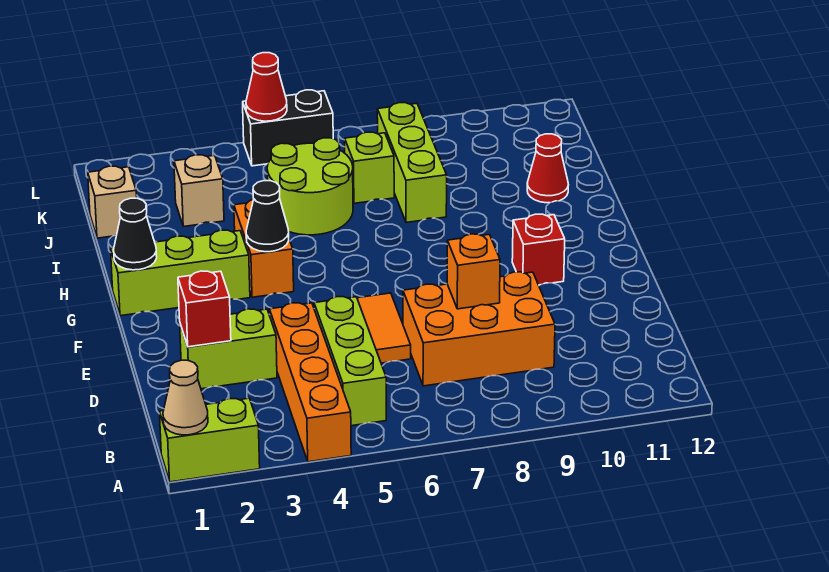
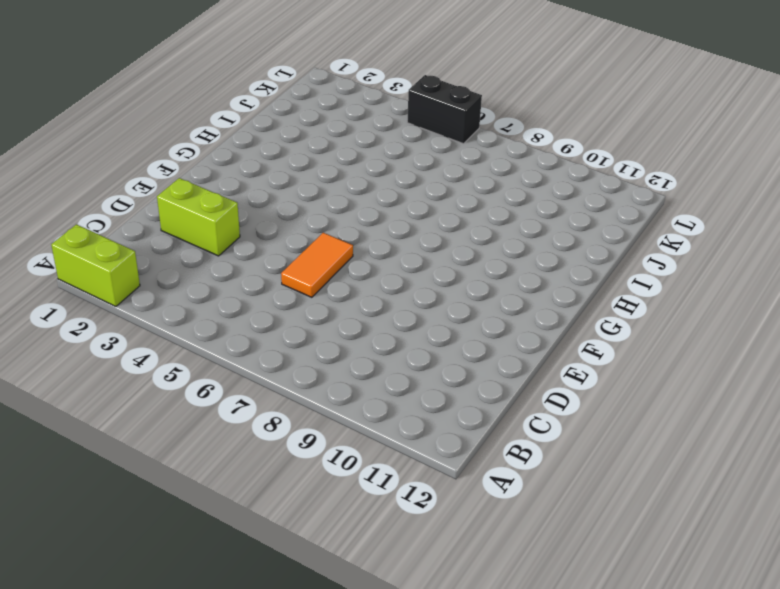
none -> orange brick A4:D4 level 1
none -> lime brick B5:D5 level 1
none -> orange brick C7:D9 level 1

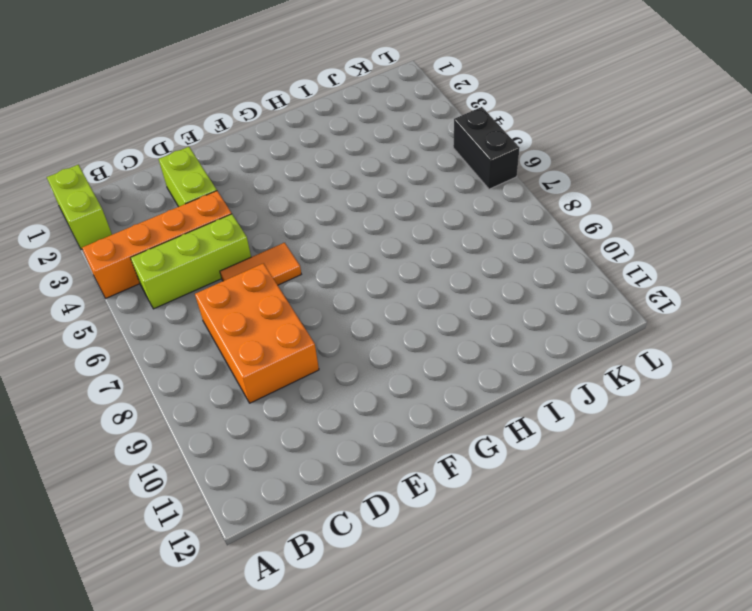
none -> red brick F10 level 1
none -> lime brick G1:G3 level 1
none -> orange brick G4:H4 level 1

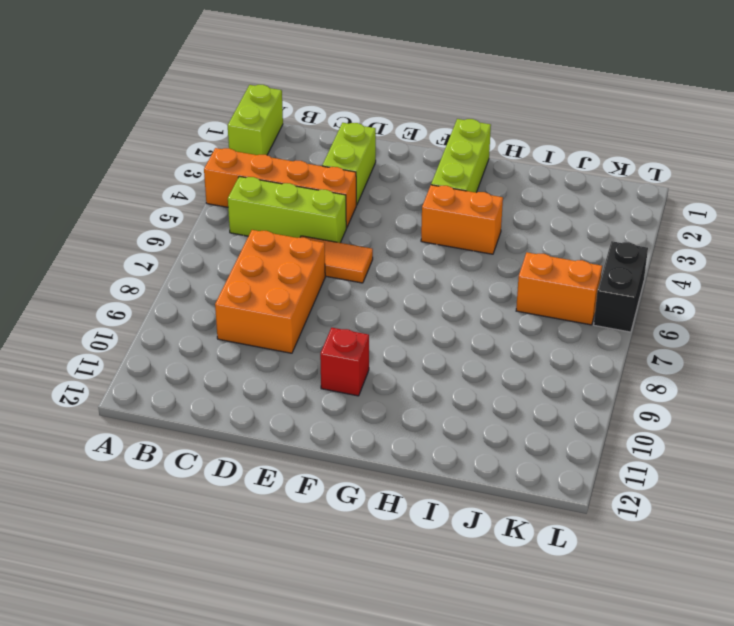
orange brick J6:K6 level 1 -> lime round brick I5:J6 level 1
none -> lime brick I8:K8 level 1
none -> red cone I11 level 1
none -> tan brick J1 level 1

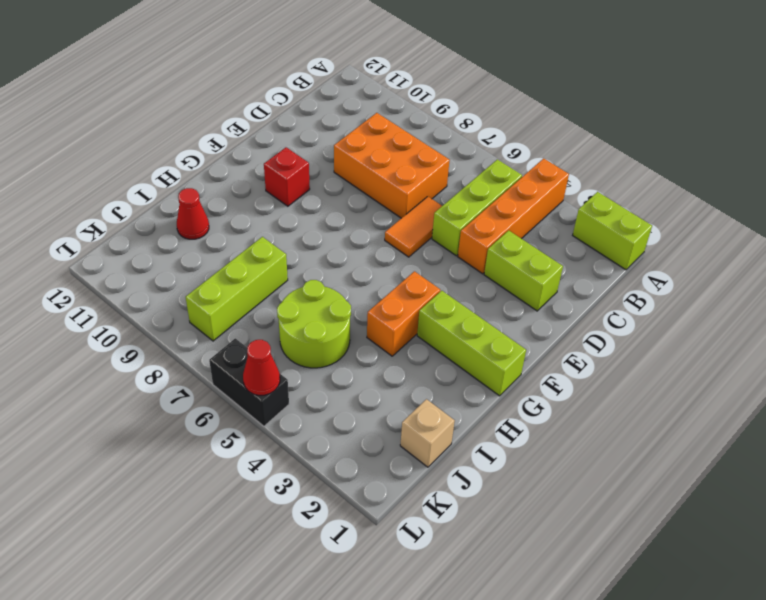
none -> tan brick J3 level 1
none -> lime brick J7 level 1
none -> tan cone A1 level 2

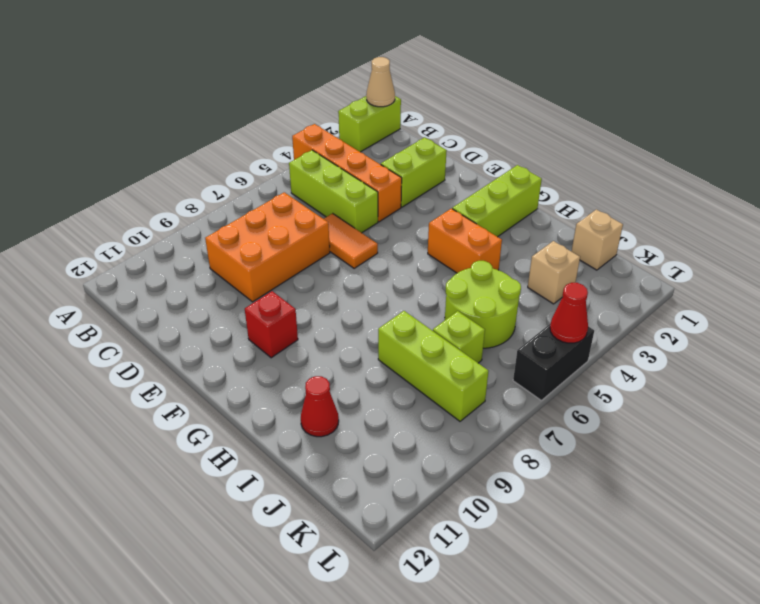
none -> red brick D2 level 2
none -> orange brick D8 level 2
none -> black cone G1 level 2

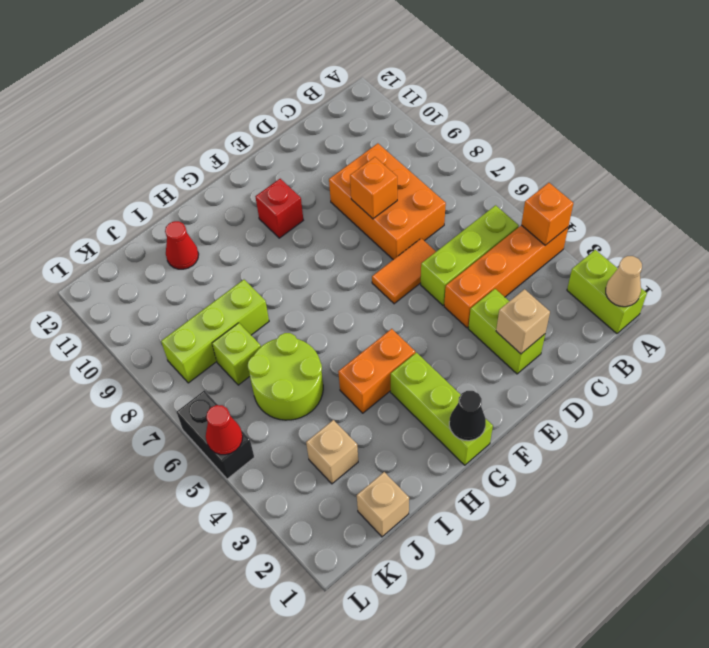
orange brick A4 level 2 -> none
tan brick D2 level 2 -> red brick D2 level 2
none -> black cone G4 level 2

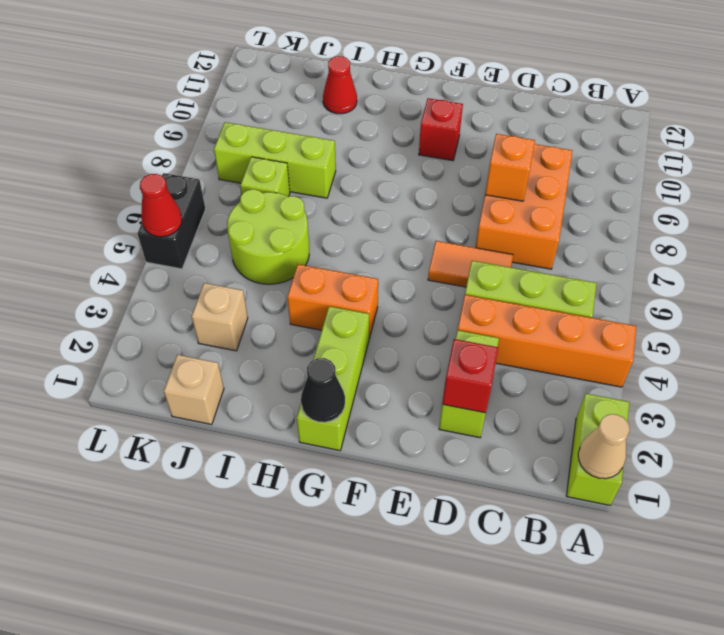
none -> black cone G4 level 2

